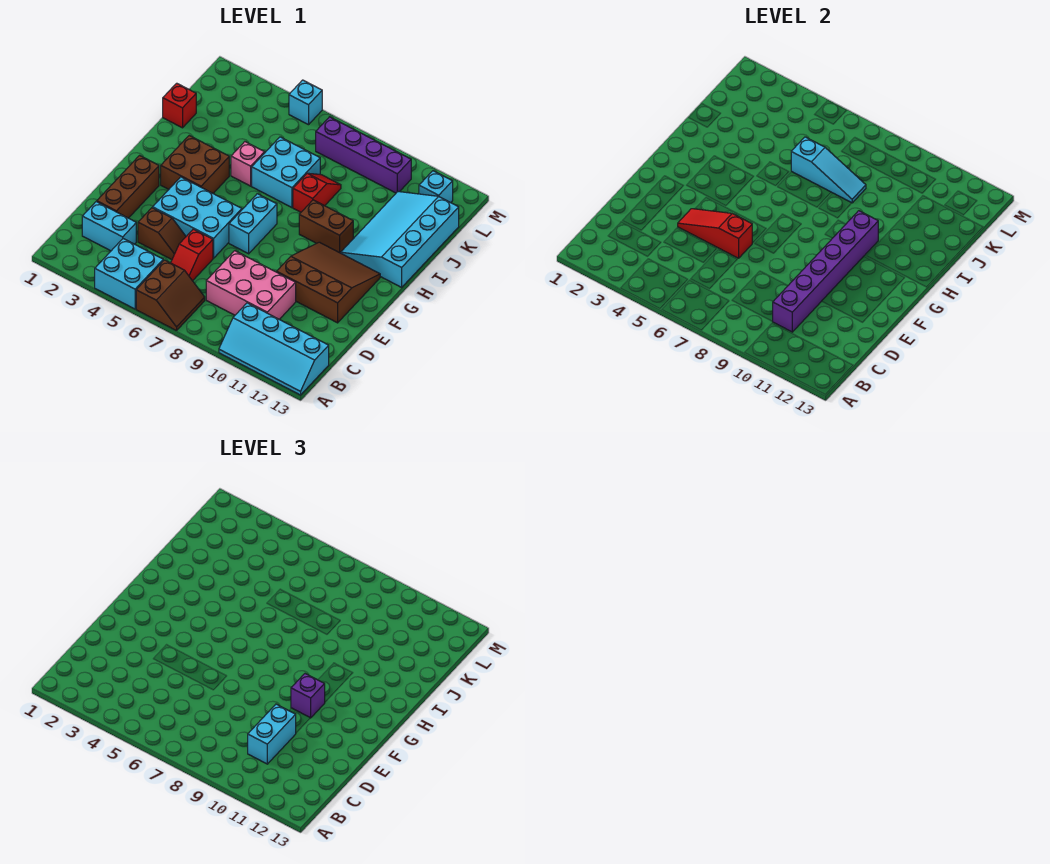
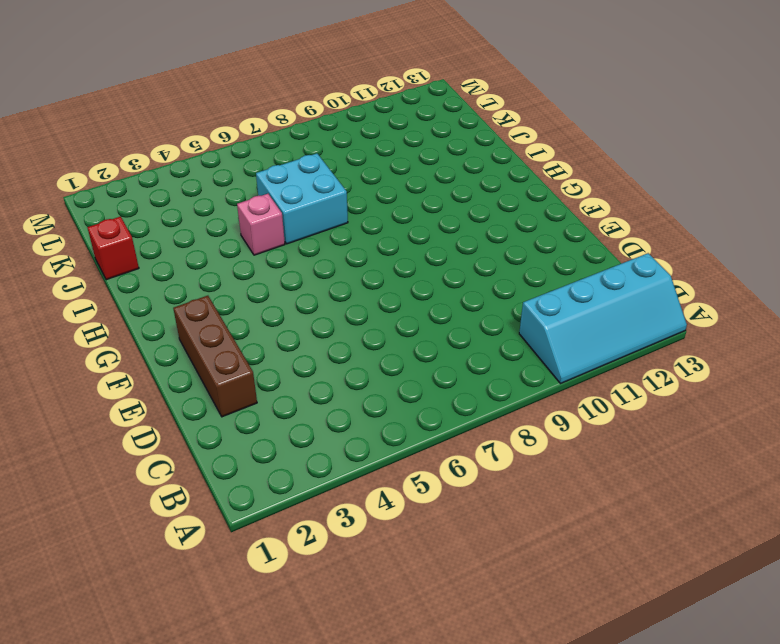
none -> cyan brick A4:B5 level 1
none -> brown slope A6:B7 level 1 top 6
none -> cyan brick C2:C3 level 1

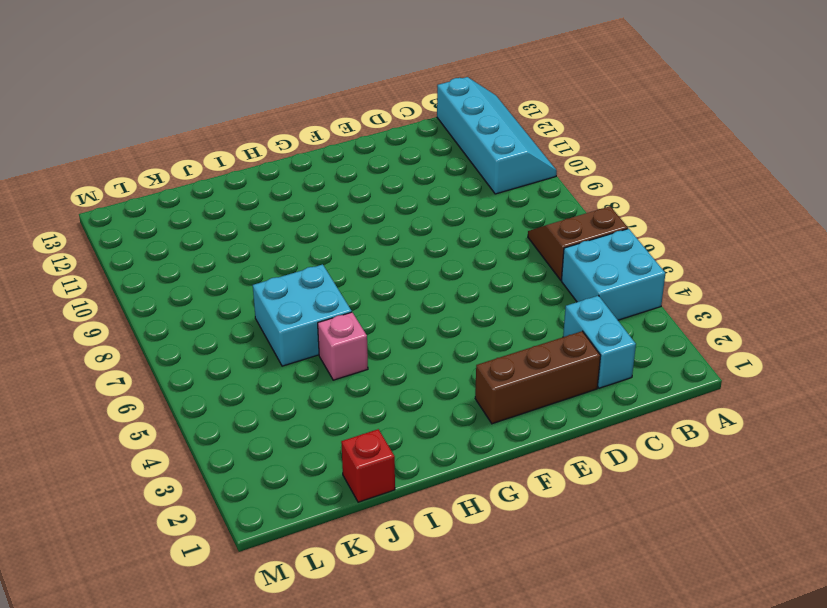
none -> red slope C6:D6 level 1 top D
none -> pink brick C8:D10 level 1
none -> brown slope D4:D5 level 1 top 4

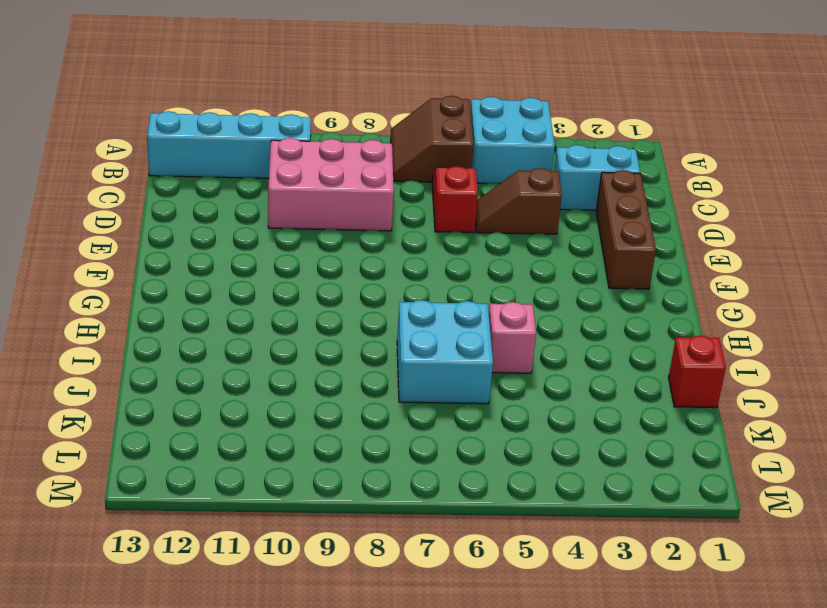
none -> cyan brick E4:F6 level 1
none -> brown slope E10:G12 level 1 top E
none -> cyan brick F7:G7 level 1

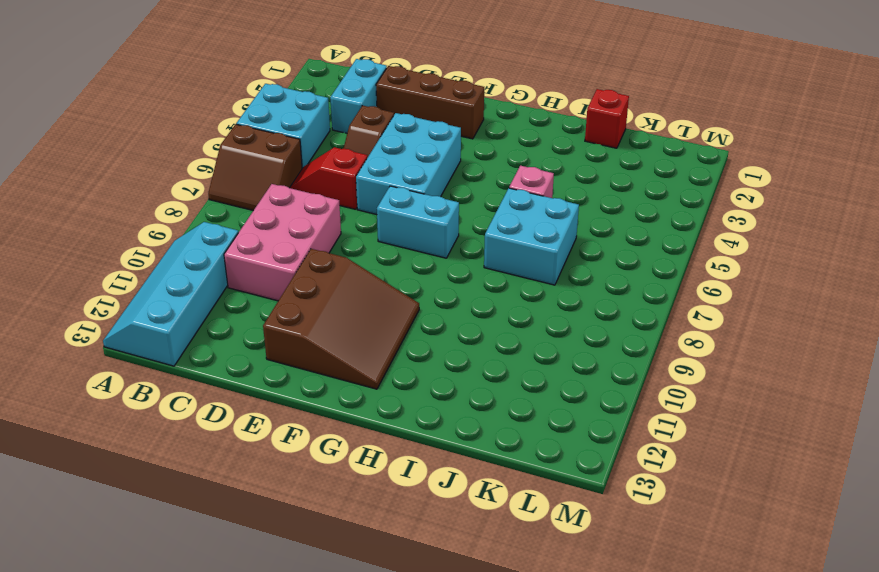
none -> brown brick G3:H4 level 1
none -> brown brick H9:H10 level 1
none -> cyan slope H11:K13 level 1 top 13

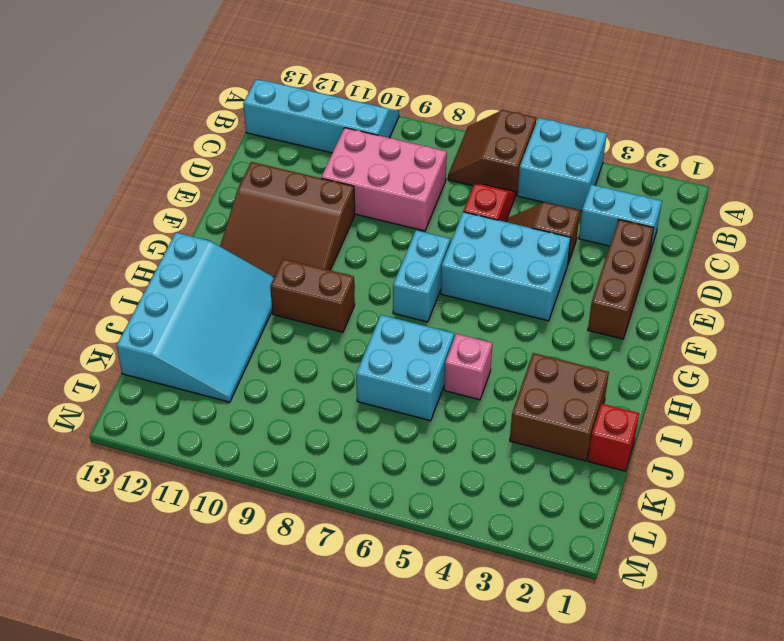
brown brick I2:J3 level 1 -> brown brick G3:H4 level 1
none -> red slope I8:J8 level 1 top I
none -> purple brick L7:L10 level 1
none -> cyan brick L12 level 1

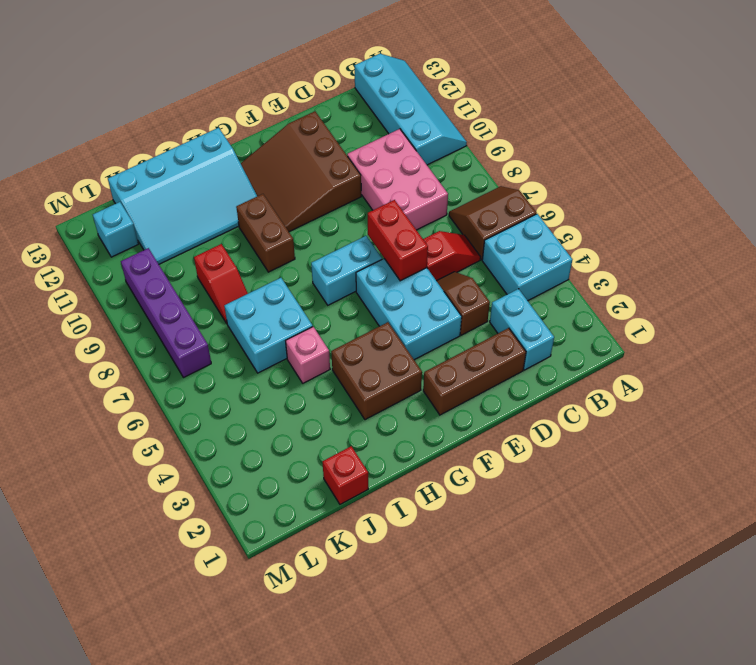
red brick E6:E7 level 2 -> red slope E4:E6 level 2 top 6
red slope J8:J9 level 1 top 9 -> red slope I8:J8 level 1 top I
none -> cyan brick M5 level 1
none -> purple brick C10:H10 level 2
none -> cyan slope J6:J8 level 2 top 6

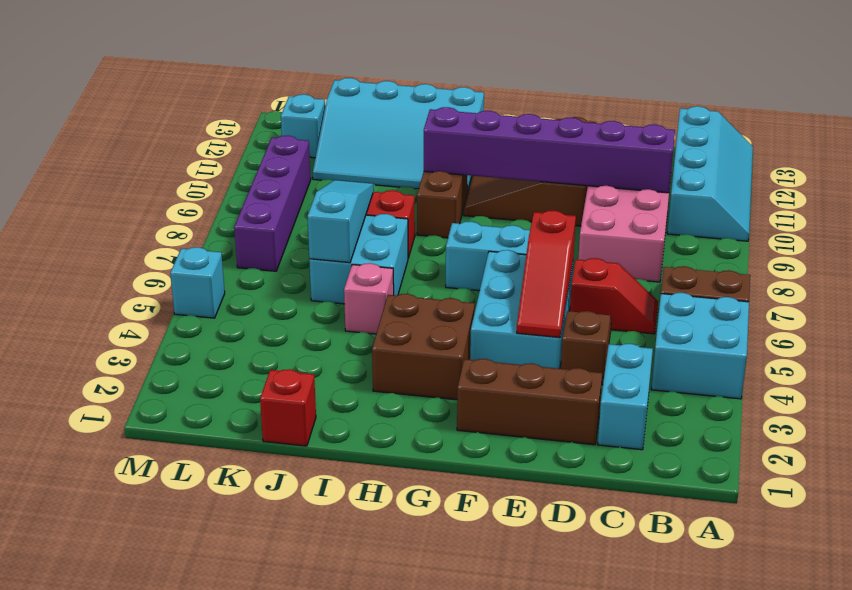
none -> cyan brick C10:D10 level 3
none -> purple brick F10 level 3

